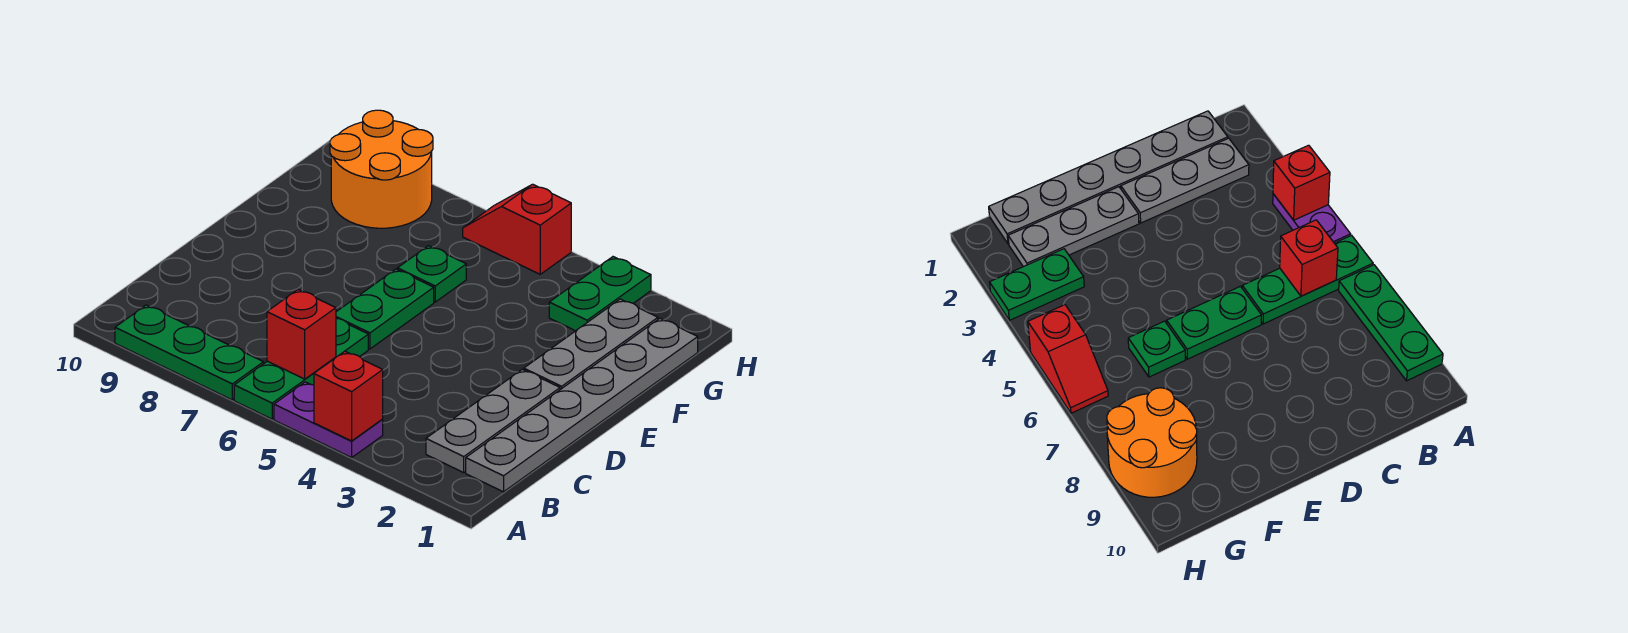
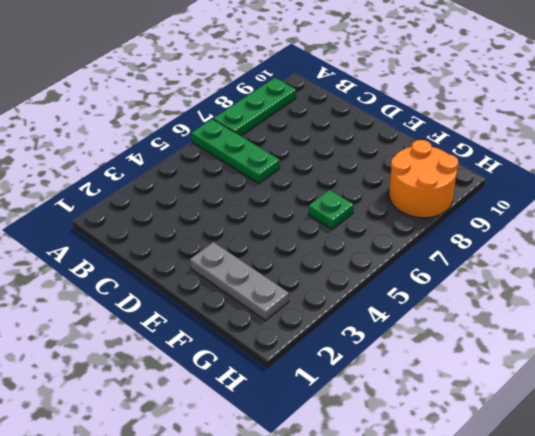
none -> purple plate A4:A5 level 1
none -> grey plate B1:G1 level 1
none -> grey plate B2:D2 level 1

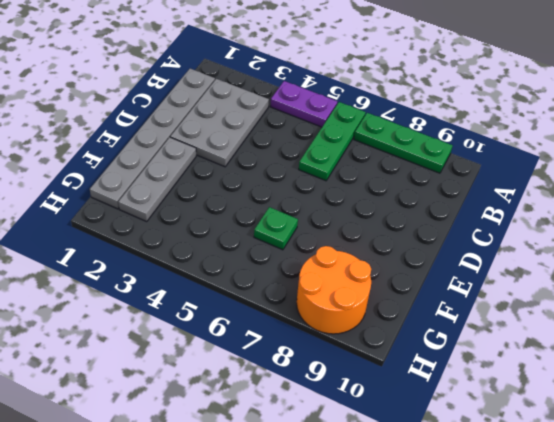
grey plate B2:D3 level 1 -> grey plate B2:D2 level 1
none -> green plate D6:E6 level 1
none -> green plate G3:H3 level 1
none -> red slope H5:H6 level 1 top 5

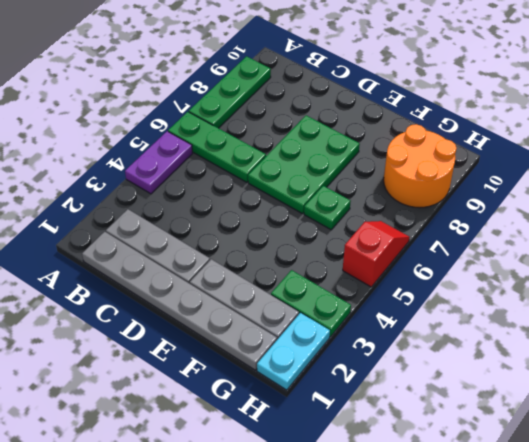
green plate D6:E8 level 1 -> green plate D6:E6 level 1
cyan plate H1:H2 level 1 -> none
none -> red brick A4 level 2
none -> red brick B6 level 2

